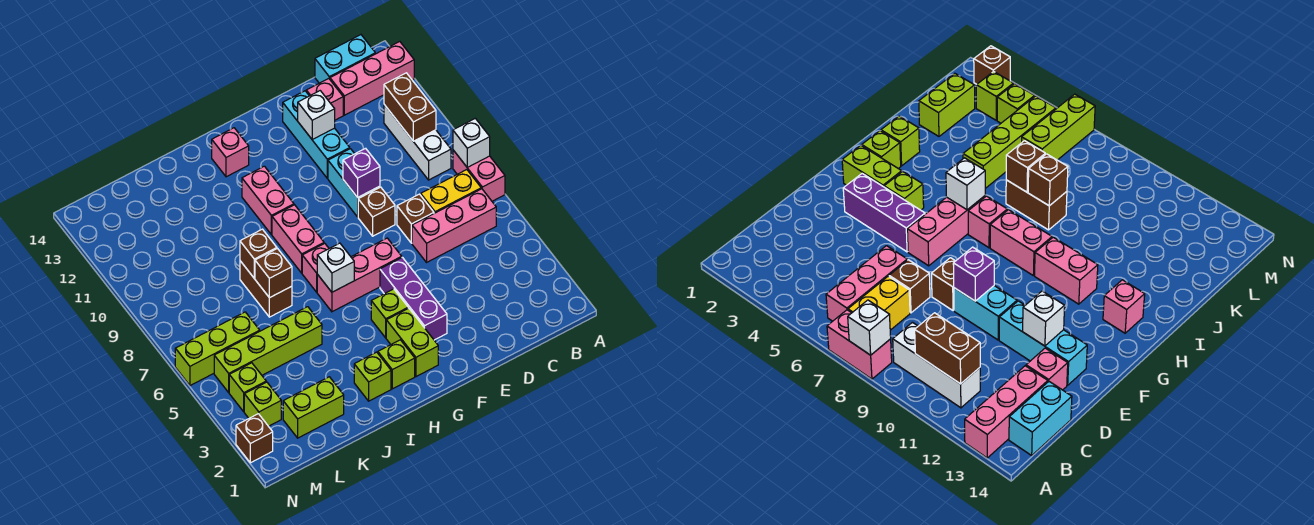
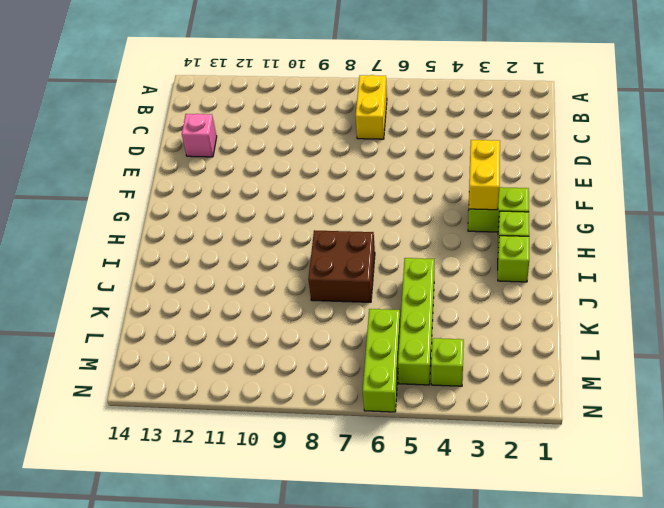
yellow brick F3:G3 level 2 -> none
brown brick I7:J8 level 1 -> brown brick J7:J8 level 1
none -> pink brick A7:A8 level 1
none -> pink brick A13:C13 level 1
none -> pink brick B6:D6 level 1
none -> white brick B9:B11 level 1

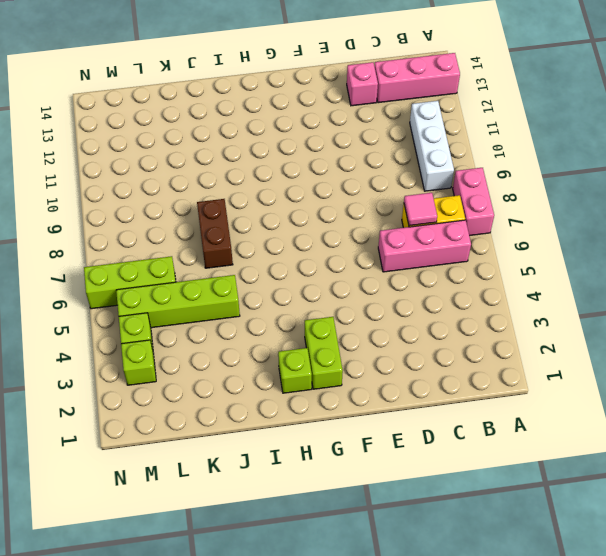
pink tile C7 level 2 -> none
none -> cyan brick B14:C14 level 1
none -> brown brick D7 level 1
none -> brown brick E8 level 1
none -> cyan brick E9:E10 level 1

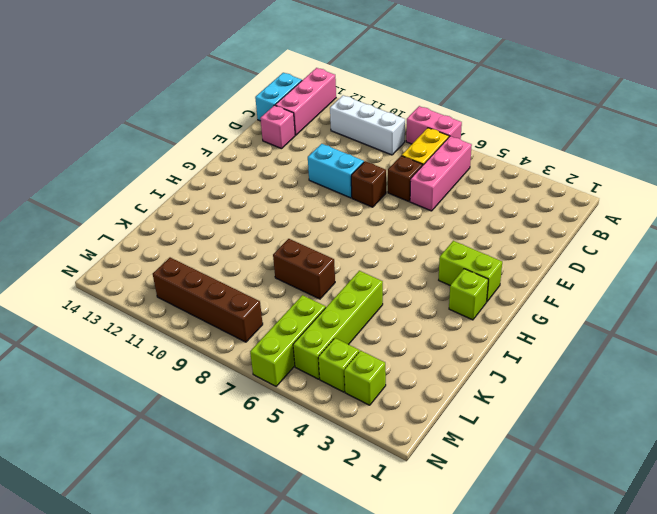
brown brick M8:M11 level 1 -> none
none -> cyan brick E11:E13 level 1
none -> purple brick F3:F5 level 1
none -> pink brick F6:H6 level 1
none -> lime brick G4 level 1

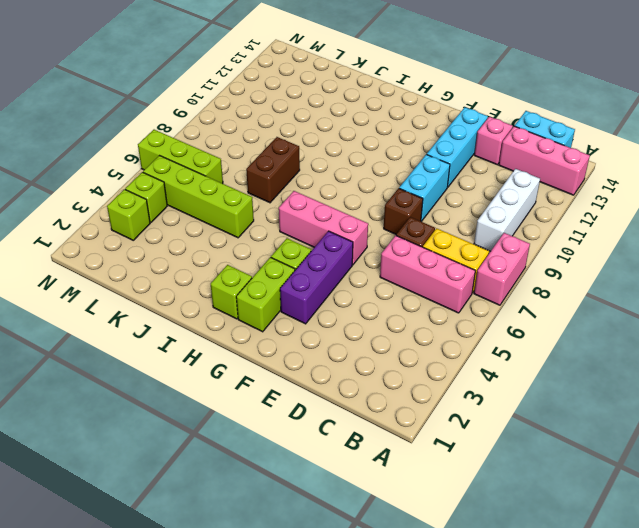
none -> pink brick H7 level 1
none -> pink brick H8:H9 level 1
none -> pink brick H10:H11 level 1
none -> pink brick H13 level 1

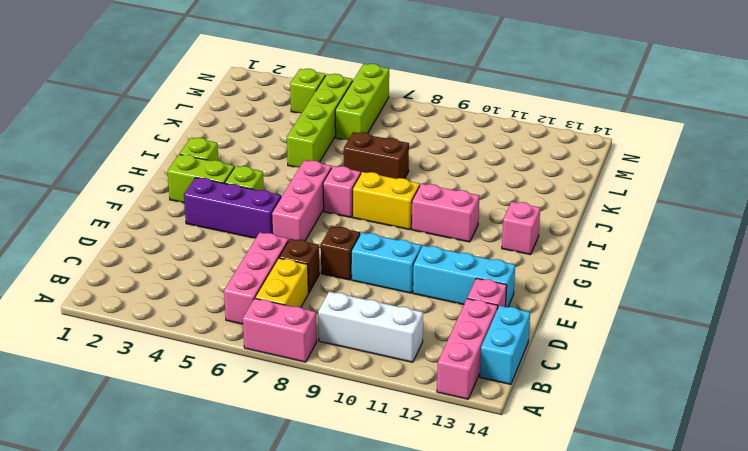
yellow brick H8:H9 level 1 -> pink brick H8:H9 level 1
none -> lime brick I2 level 1
none -> lime brick K2:L2 level 1
none -> lime brick M3 level 1
none -> brown brick N2 level 1

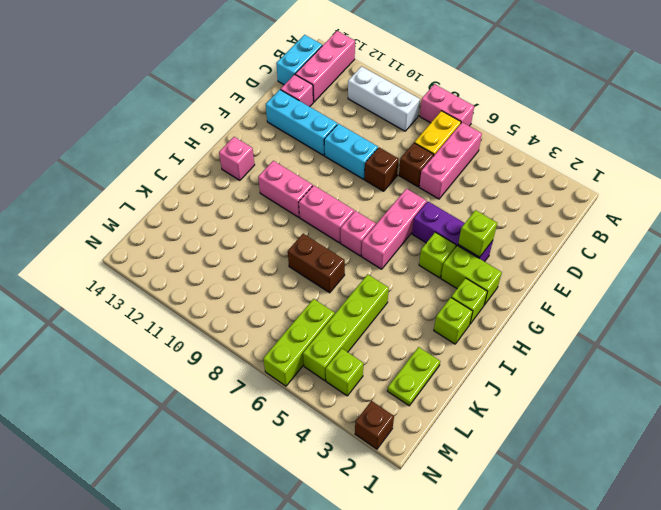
lime brick F3 level 2 -> lime brick M3 level 1
lime plate K2:L2 level 1 -> lime brick K2:L2 level 1
none -> white brick A8 level 2
none -> brown brick B10:B11 level 2
none -> purple brick E9 level 2
none -> white brick E12 level 2

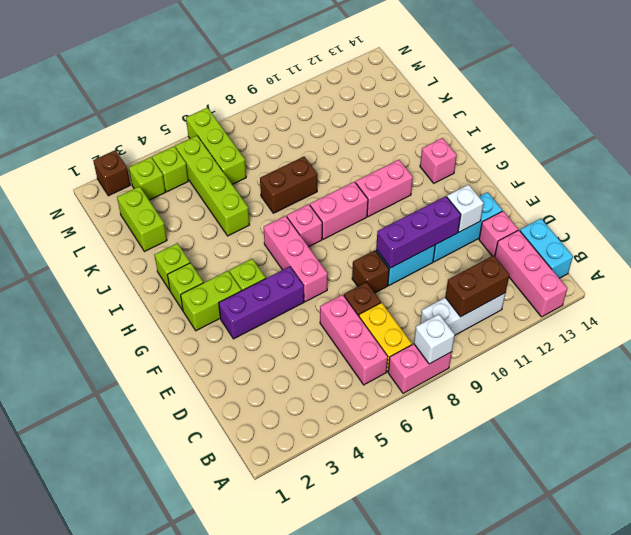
purple brick E9:E11 level 2 -> purple brick E9 level 2
none -> white brick H6 level 2
none -> brown brick J7 level 2
none -> brown brick J8 level 2

